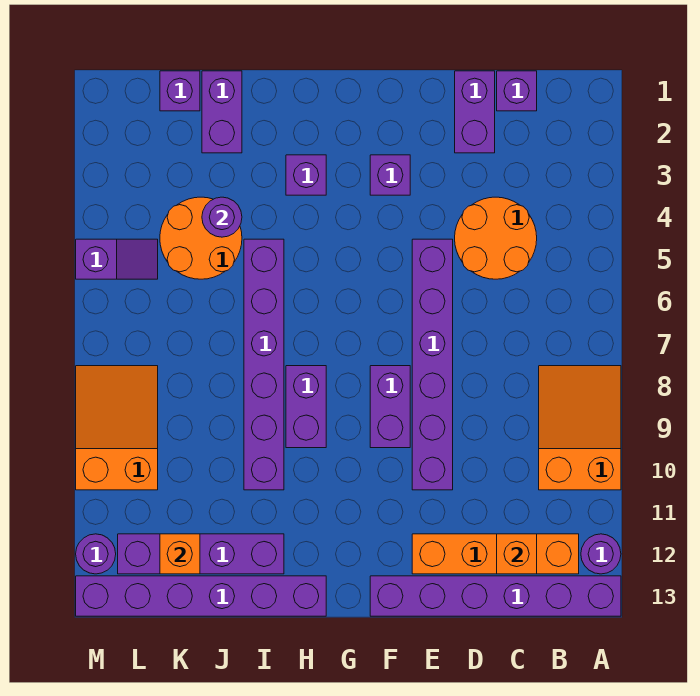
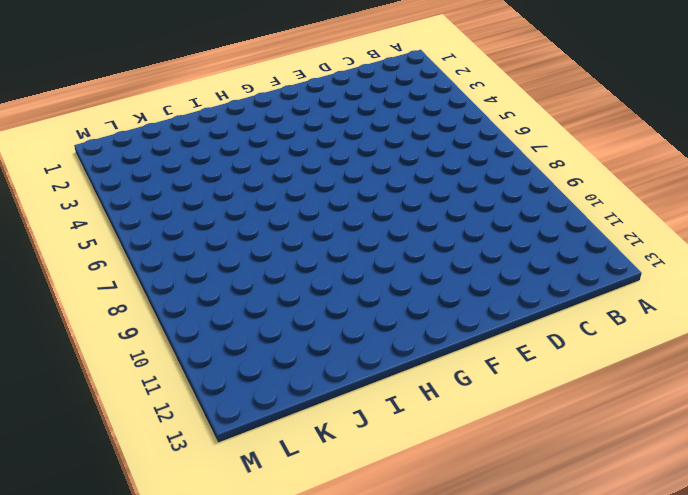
none -> orange slope A8:B10 level 1 top 10
none -> purple round brick A12 level 1
none -> purple brick A13:F13 level 1

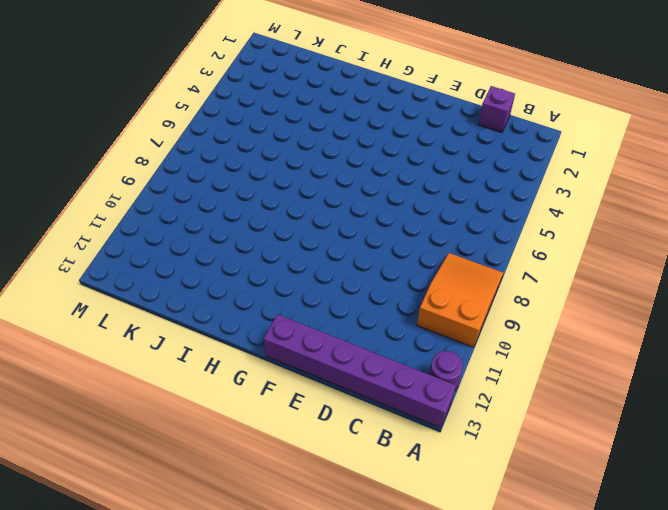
none -> orange brick B12:E12 level 1
none -> orange round brick C4:D5 level 1
none -> purple brick D1:D2 level 1

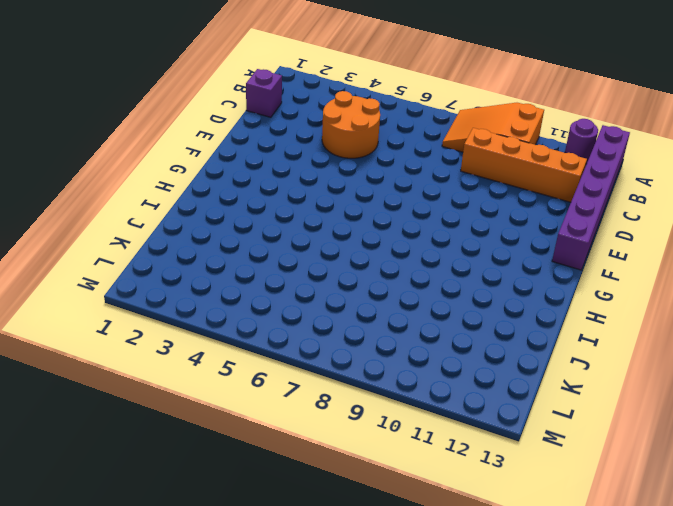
orange brick C9:C12 level 1 -> orange brick B12:E12 level 1
none -> purple brick D1:D2 level 1
none -> purple brick E5:E10 level 1
none -> purple brick F3 level 1

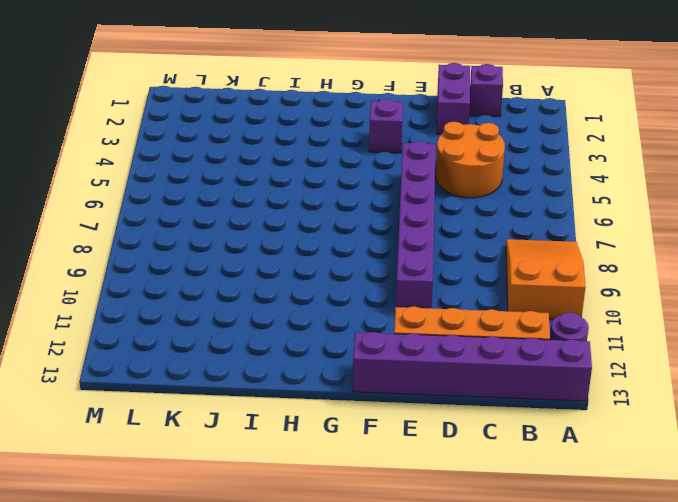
none -> purple brick F8:F9 level 1
none -> purple brick H3 level 1
none -> purple brick H8:H9 level 1

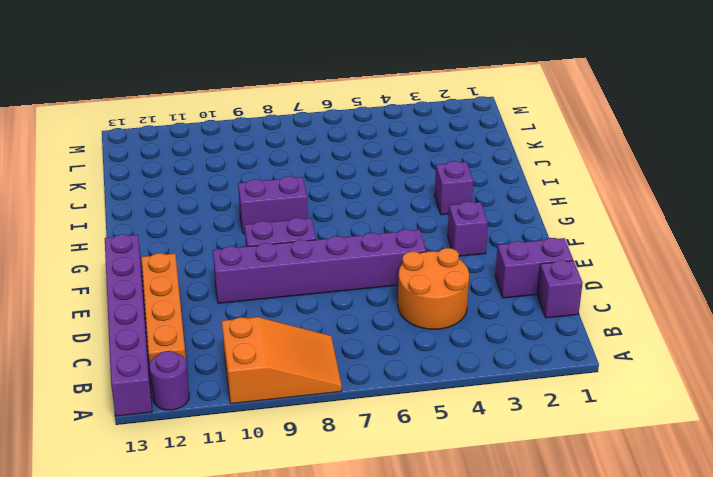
none -> purple brick H13:M13 level 1
none -> purple brick I5:I10 level 1
none -> purple brick I12:L12 level 1

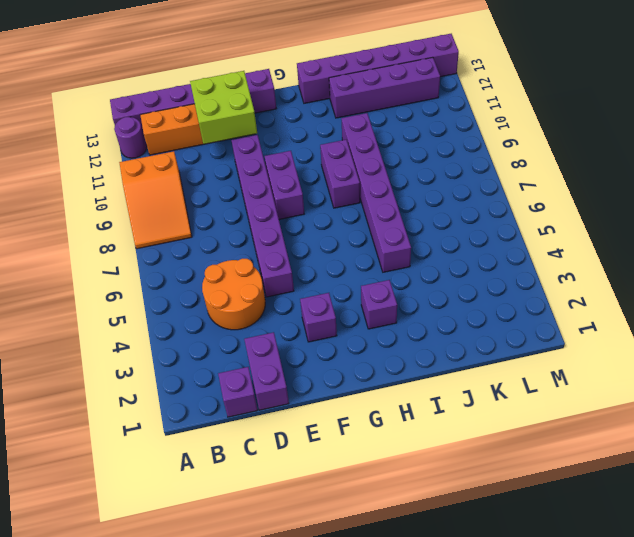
lime brick D11:E12 level 2 -> none
none -> purple brick J1:J2 level 1
none -> orange round brick J4:K5 level 1
none -> purple brick K1 level 1

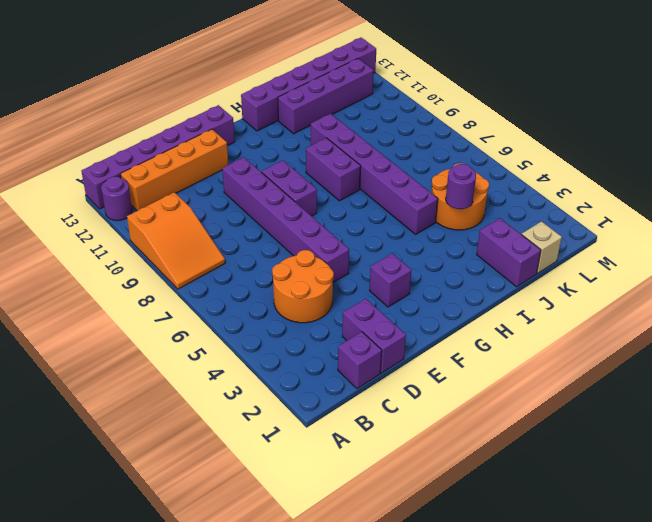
tan brick K1 level 1 -> purple brick K1 level 1
none -> purple brick H3 level 1
none -> purple slope L5:M5 level 1 top M
none -> orange slope L8:M10 level 1 top 10

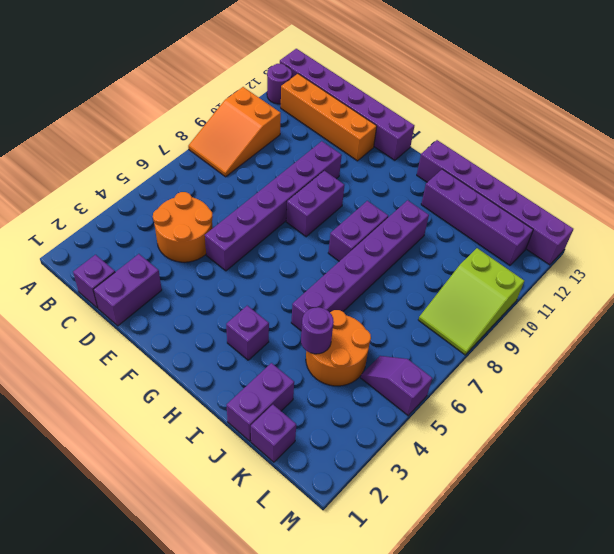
lime slope L8:M10 level 1 top 10 -> orange slope L8:M10 level 1 top 10
none -> purple brick F3 level 1
none -> purple round brick M12 level 1
none -> orange brick C12 level 2

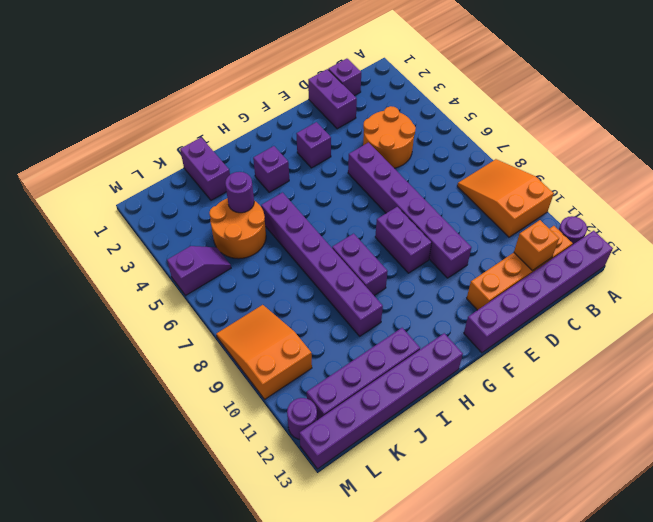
none -> purple brick K1 level 1
none -> orange brick K12 level 2

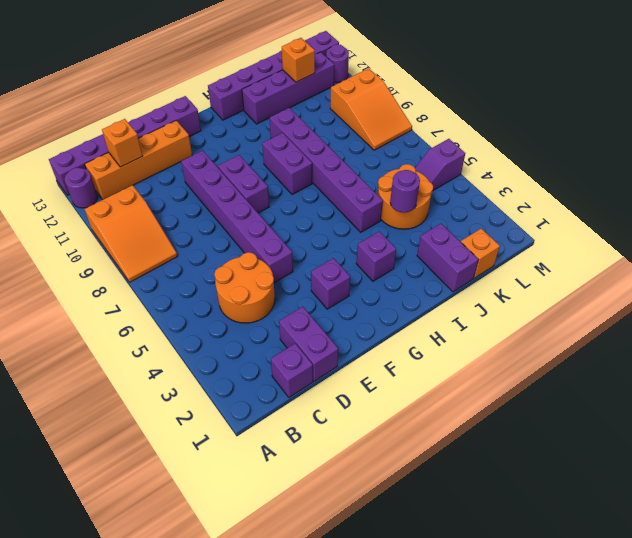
orange brick K1 level 1 -> purple brick K1 level 1

